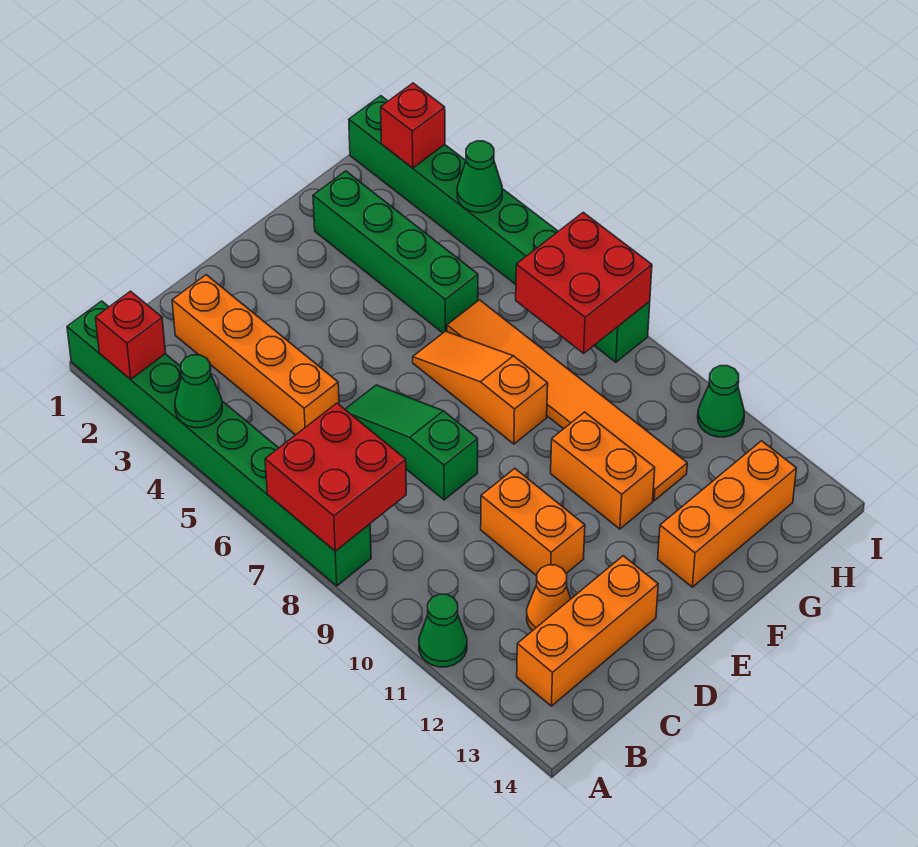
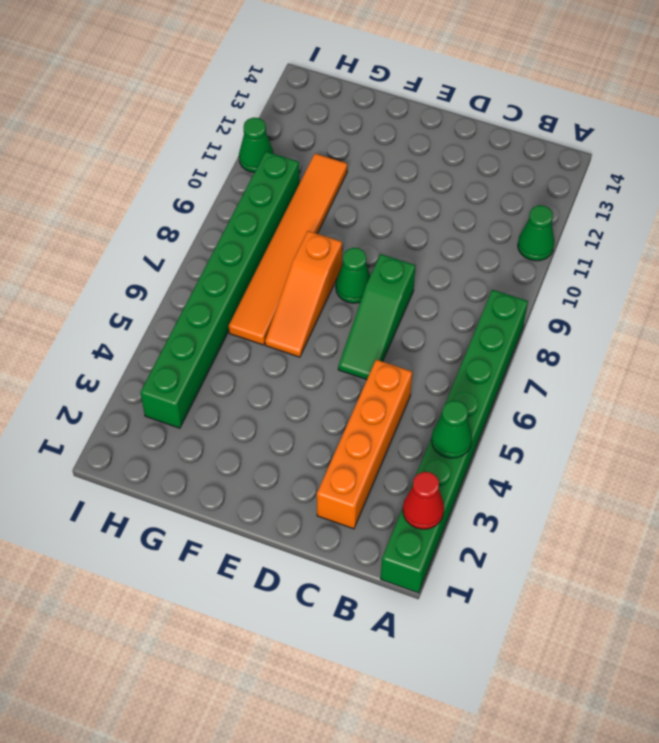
red cone A2 level 2 -> red brick A2 level 2
green cone E8 level 1 -> green cone I4 level 2
green brick H3:H10 level 1 -> green brick I1:I8 level 1
none -> orange brick B13:D13 level 1
none -> orange cone C12 level 1
none -> orange brick D10:D11 level 1

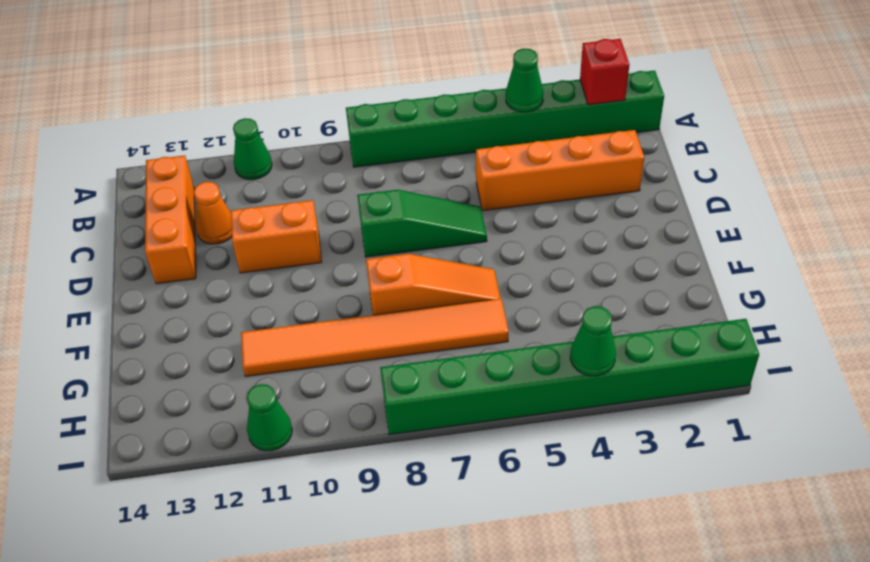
none -> orange brick F10:F11 level 1
none -> orange brick F13:H13 level 1
none -> green brick G2:G5 level 1

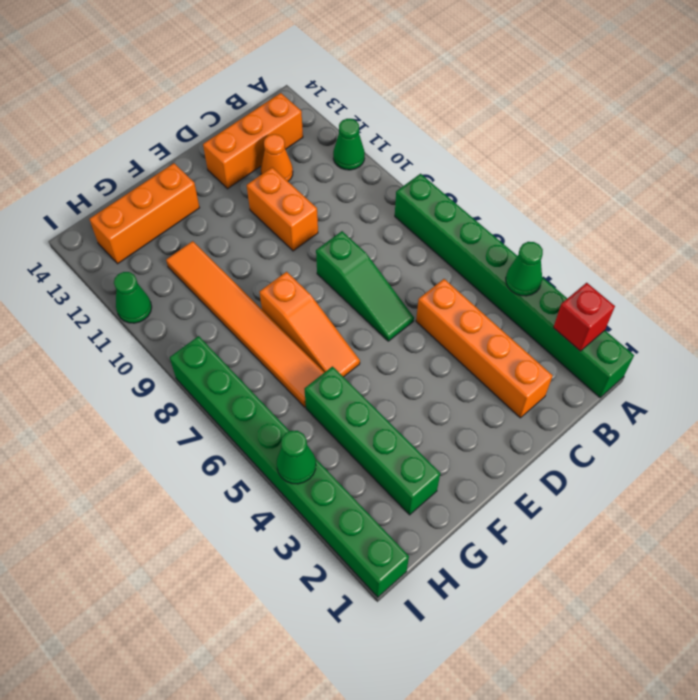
none -> orange brick F10:F11 level 1
none -> red brick A7:B8 level 2
none -> red brick H7:I8 level 2

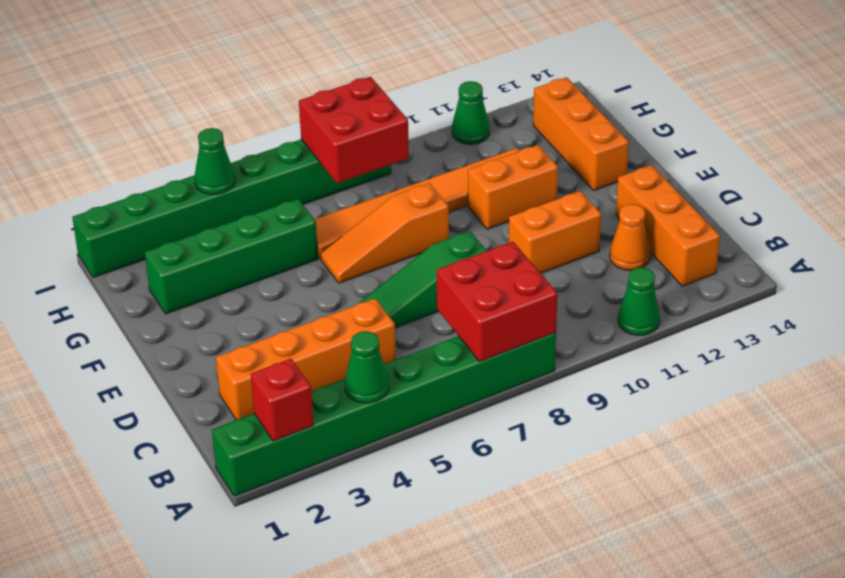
none -> red brick I2 level 2

